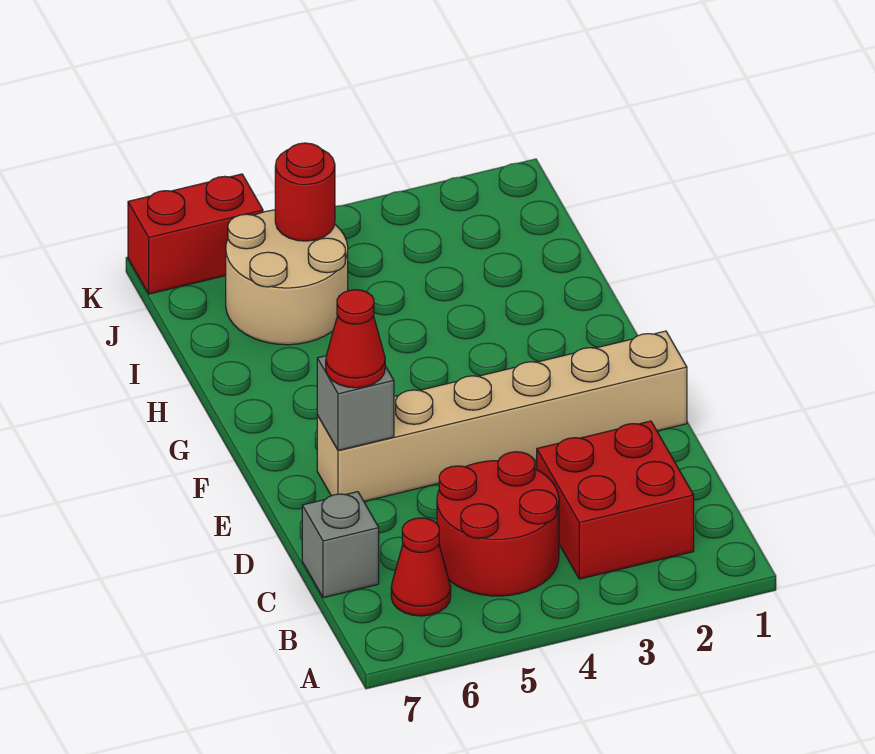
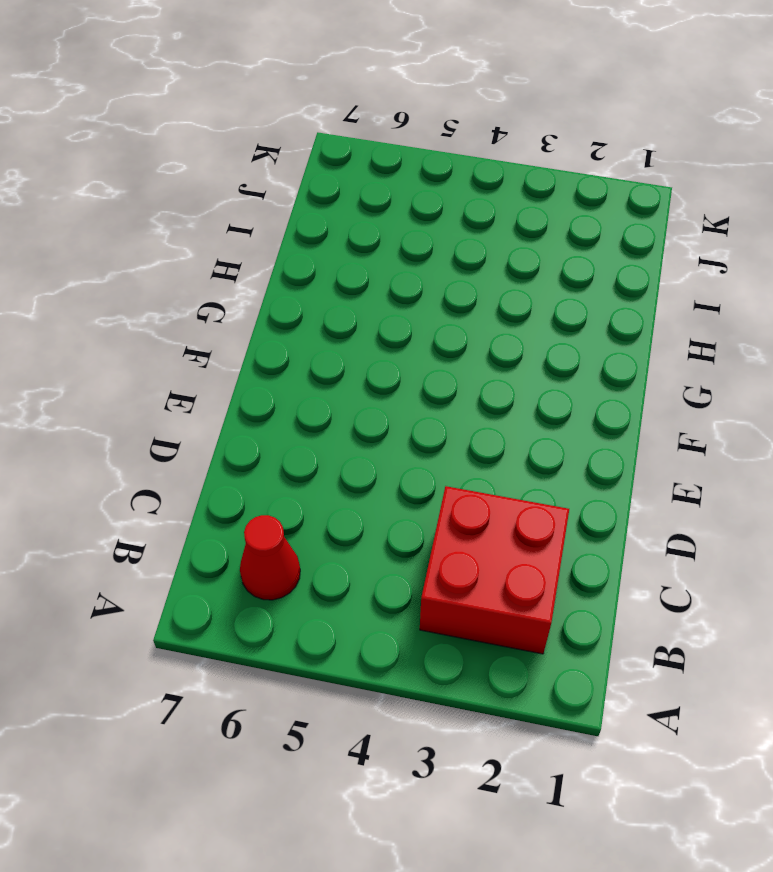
none -> red round brick B4:C5 level 1
none -> grey brick C7 level 1

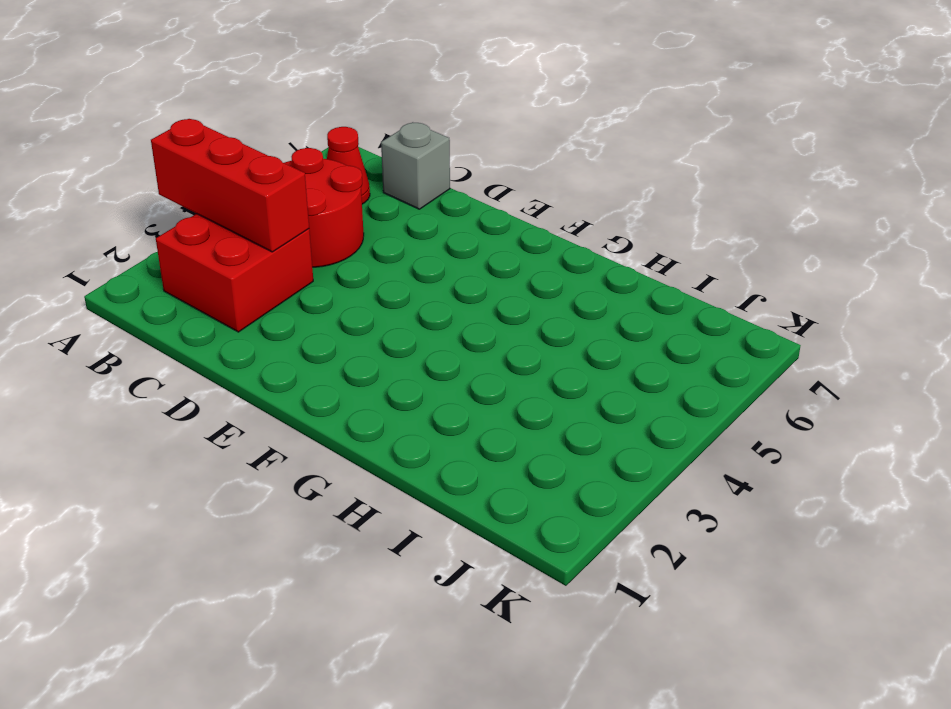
red brick A3:C3 level 2 -> none
none -> tan brick E1:E6 level 1
none -> tan round brick I5:J6 level 1

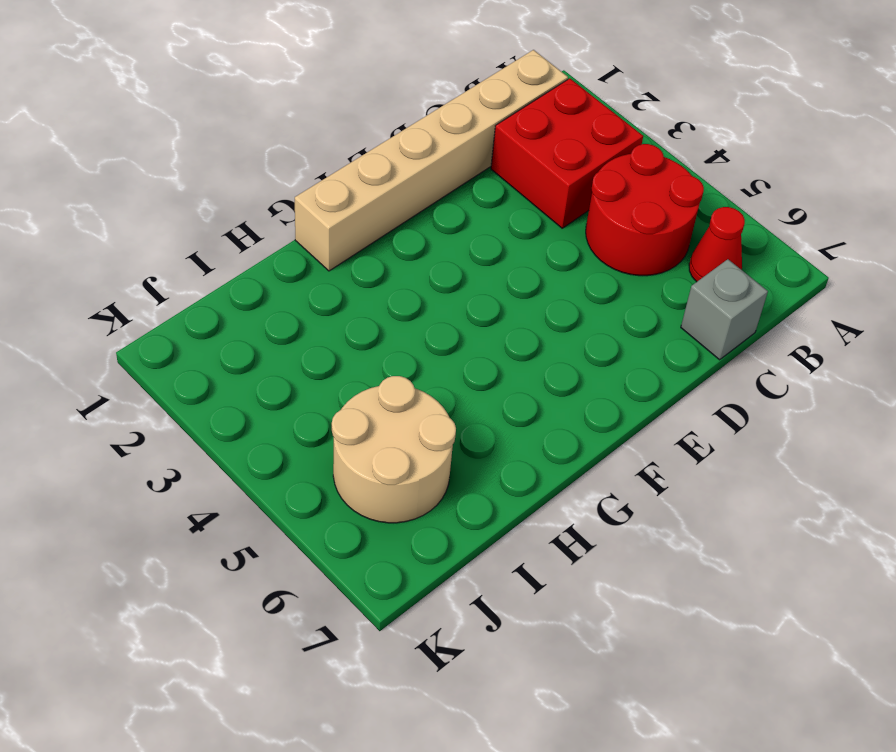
tan brick B1:G1 level 1 -> tan brick E1:E6 level 1
none -> red brick K6:K7 level 1
none -> grey brick E6 level 2

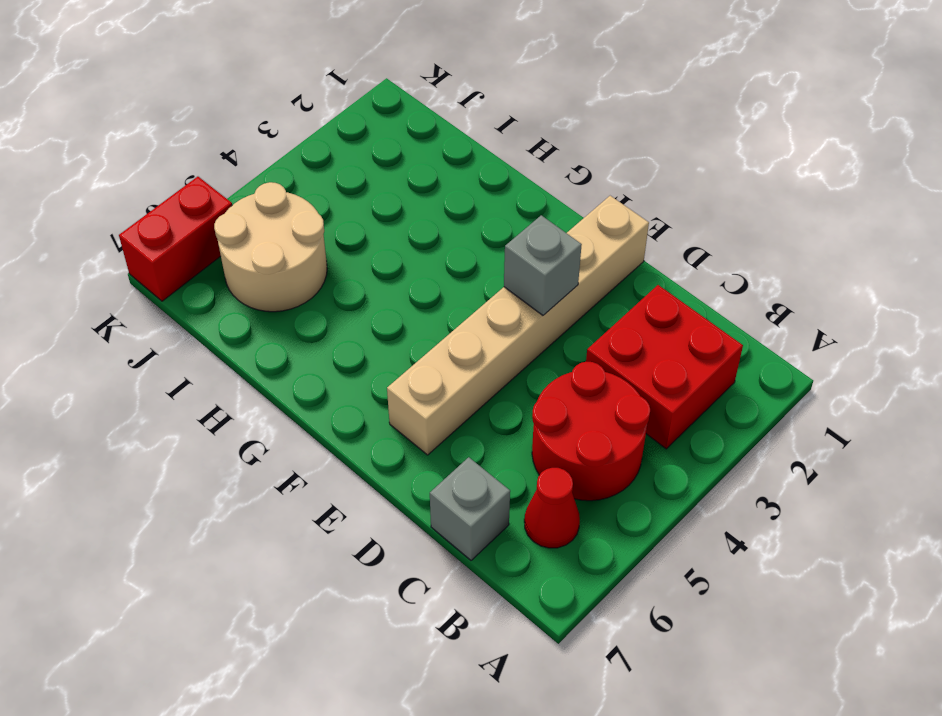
grey brick E3 level 2 -> grey brick E6 level 2
none -> red round brick J5 level 2
none -> red cone E6 level 3

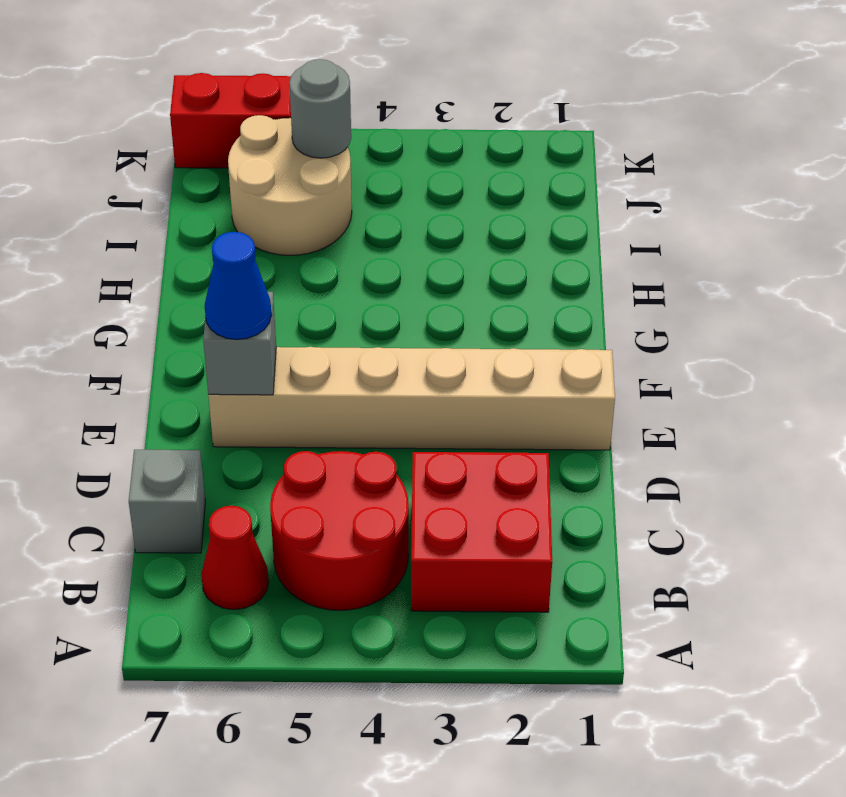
blue cone E6 level 3 -> red cone E6 level 3
grey round brick J5 level 2 -> red round brick J5 level 2

